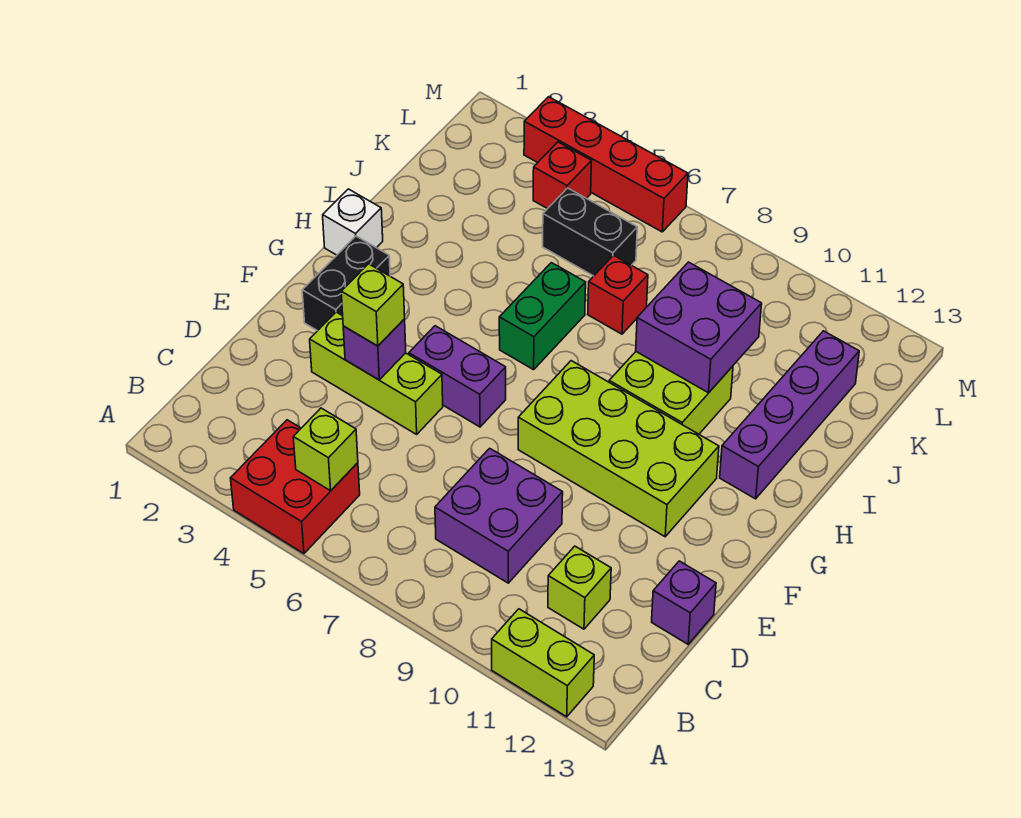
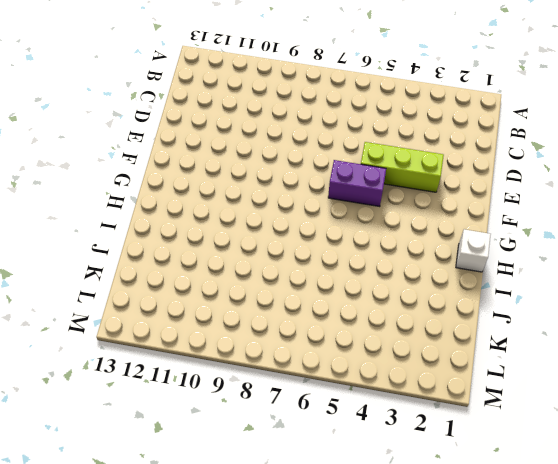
none -> red brick A4:B5 level 1
none -> lime brick A11:A12 level 1
none -> purple brick C8:D9 level 1

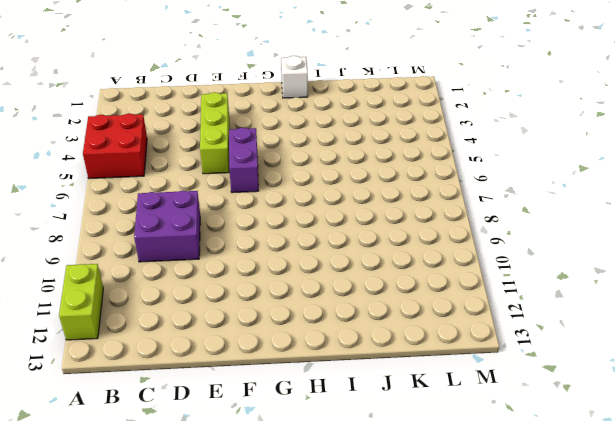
none -> lime brick C11 level 1
none -> purple brick D13 level 1
none -> black brick F2:G2 level 1

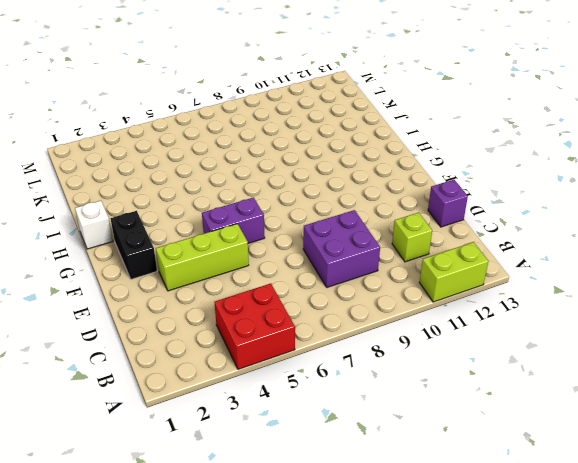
none -> lime brick F8:G11 level 1
none -> green brick H6:I6 level 1
none -> lime brick H9:I10 level 1

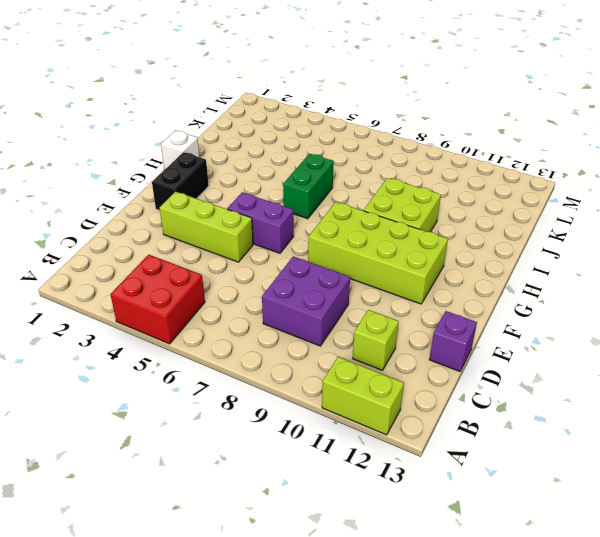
none -> purple brick H12:K12 level 1
none -> red brick J7 level 1
none -> black brick K5:K6 level 1

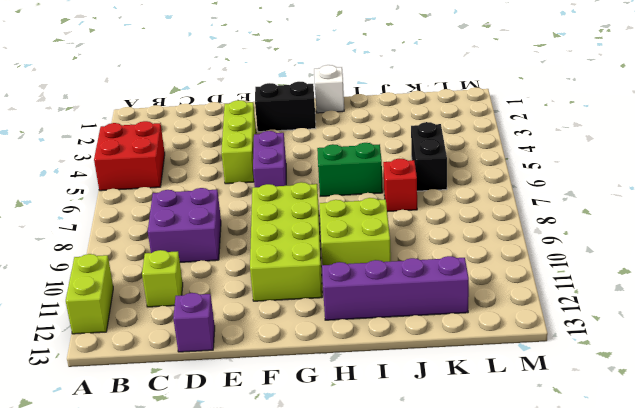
none -> red brick L4 level 1
none -> red brick M3:M6 level 1
none -> lime brick B5 level 2

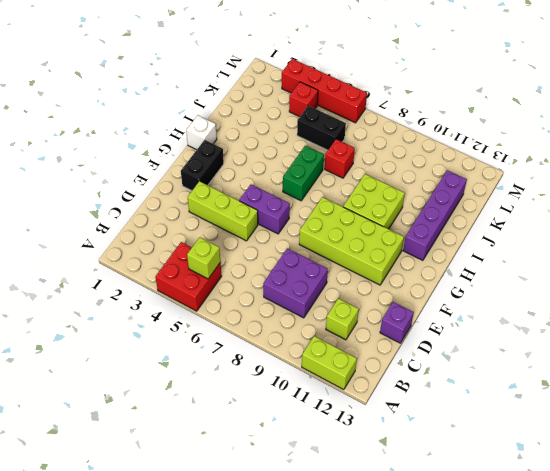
none -> purple brick E4 level 2
none -> purple brick I9:J10 level 2
none -> lime brick E4 level 3

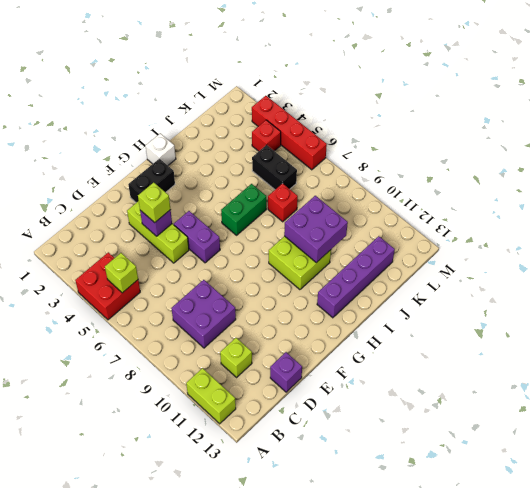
none -> lime brick F8:G11 level 1

